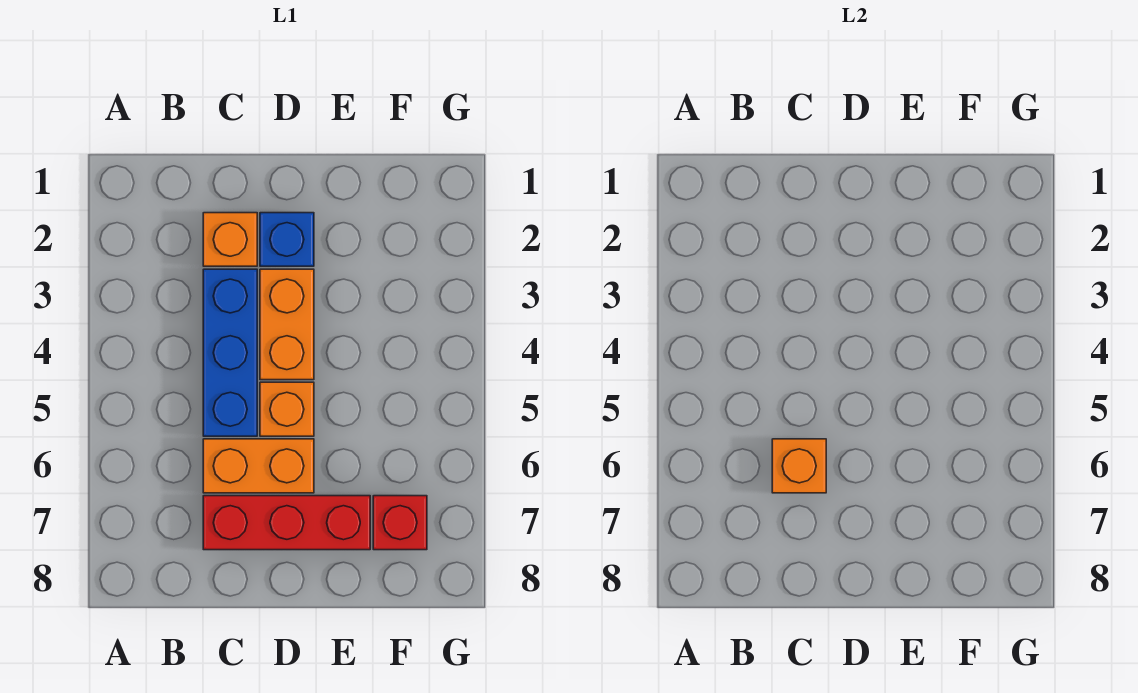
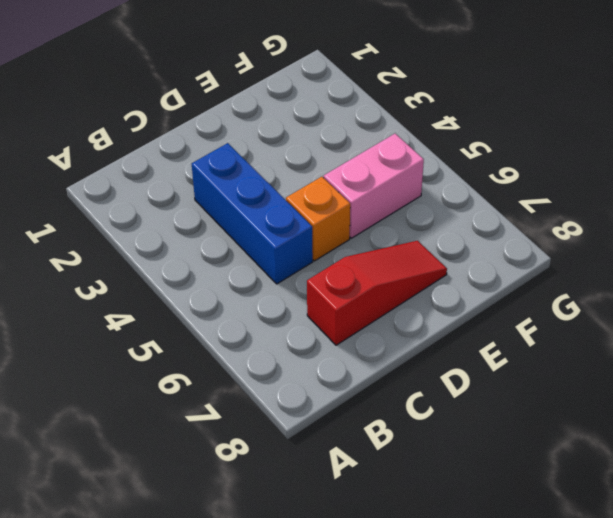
red slope C7:E7 level 1 top C -> red brick C7:E7 level 1
pink brick E5:F5 level 1 -> none
none -> orange brick C2 level 1
none -> orange brick C6:D6 level 1

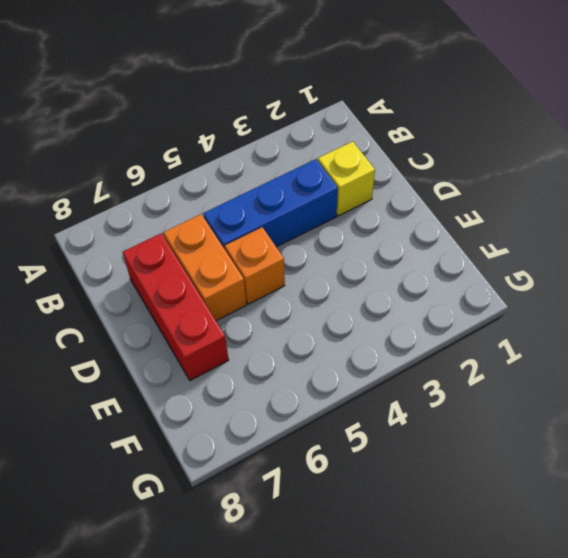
yellow brick C2 level 1 -> orange brick C2 level 1
none -> blue brick D2 level 1
none -> orange brick D3:D4 level 1

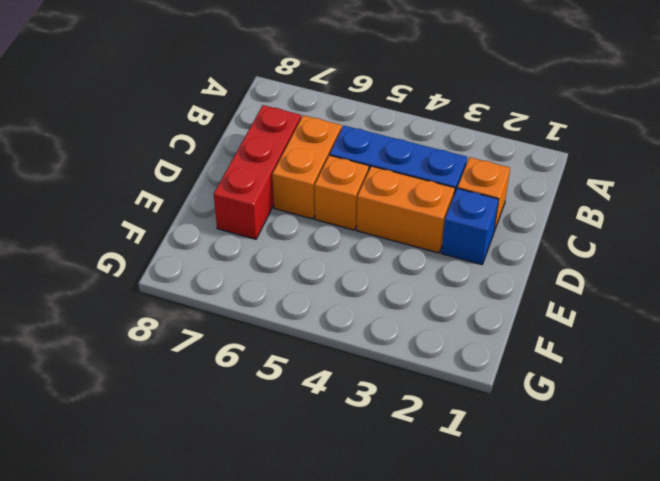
none -> red brick F7 level 1
none -> orange brick C6 level 2

